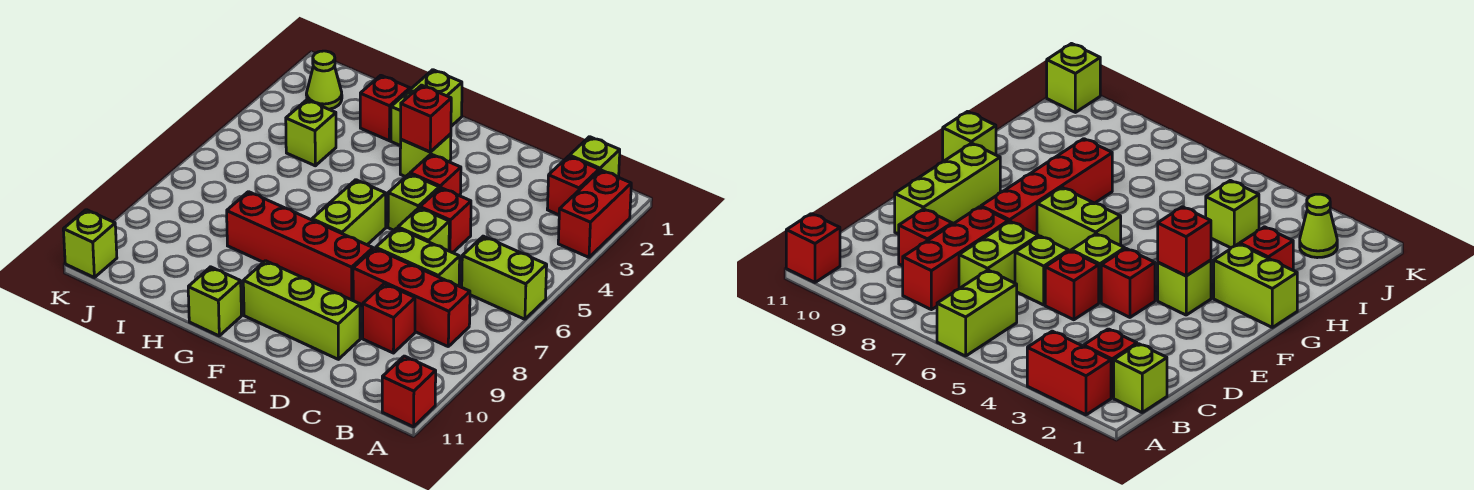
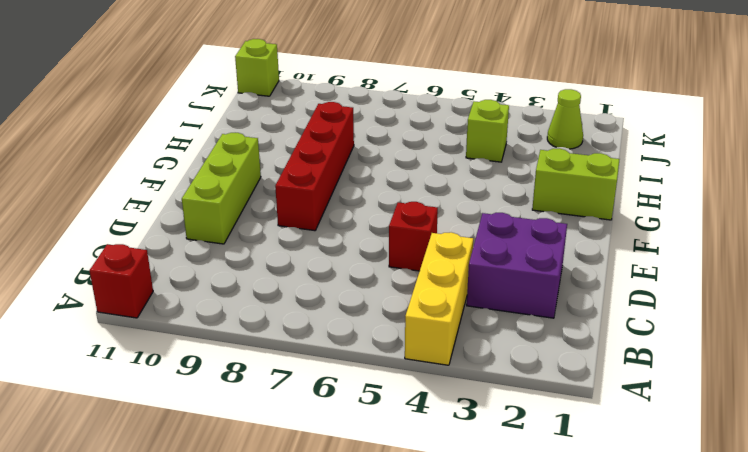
yellow brick A4:C4 level 1 -> none
purple brick C2:D3 level 1 -> none
none -> red brick A2:A3 level 1
none -> lime brick A6:B6 level 1
none -> lime brick B1 level 1

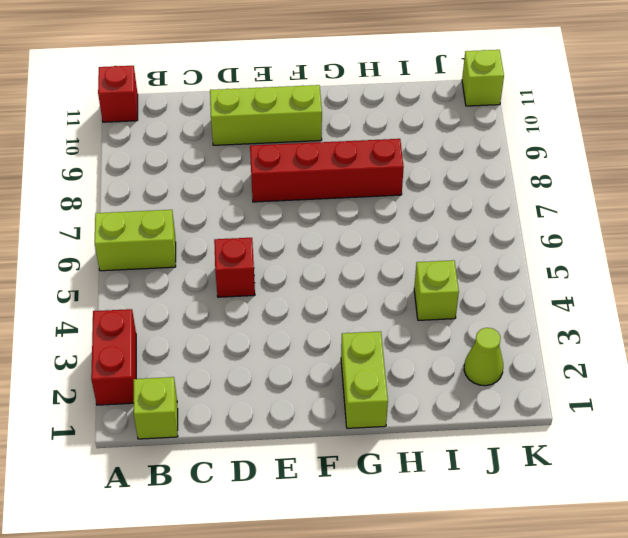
none -> red brick B2 level 1
none -> red brick B8:D8 level 1
none -> lime brick C7:D7 level 1

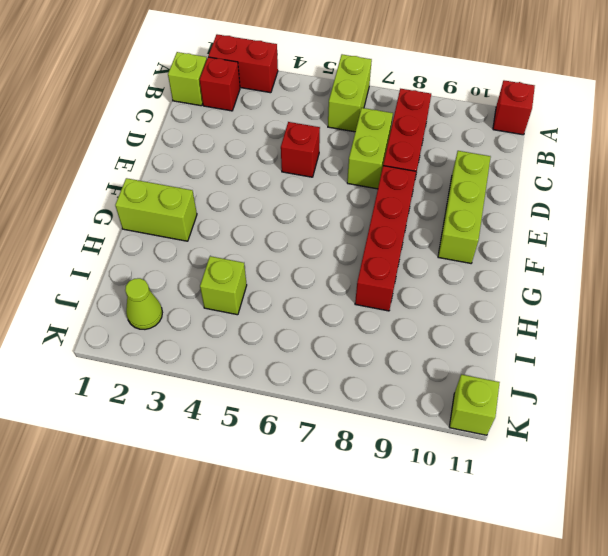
none -> red brick C9 level 1
none -> lime brick D6 level 1
none -> red brick E4 level 1

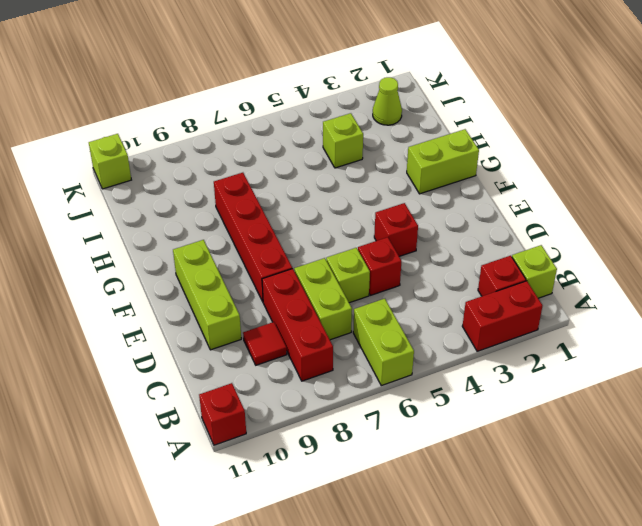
red tile C9 level 1 -> red brick C9 level 1
none -> lime brick E5 level 1
none -> lime brick F3 level 1
none -> lime brick F6:F7 level 1

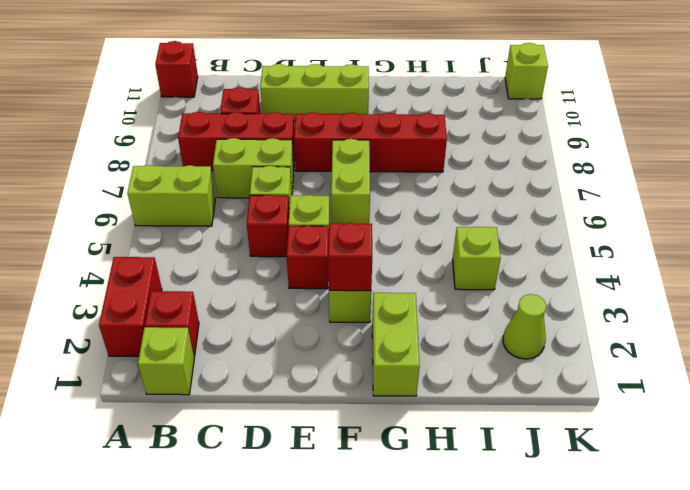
none -> lime brick G11 level 1
none -> red brick H2 level 1

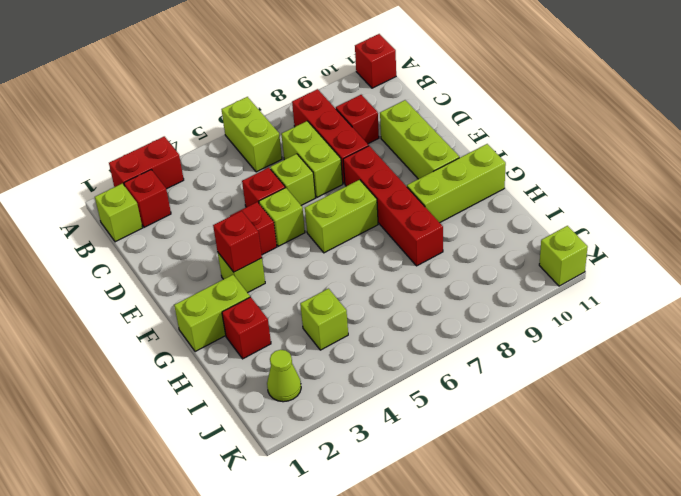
lime brick G9:G11 level 1 -> lime brick G11 level 1

